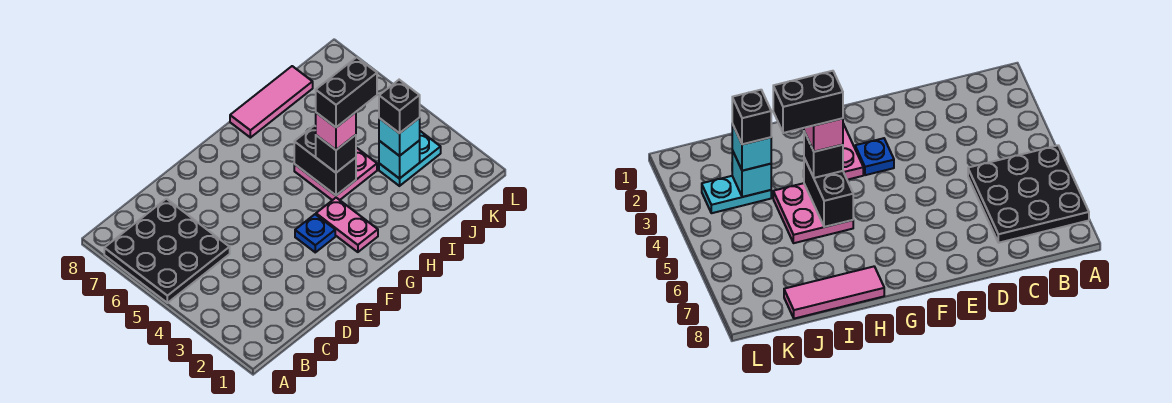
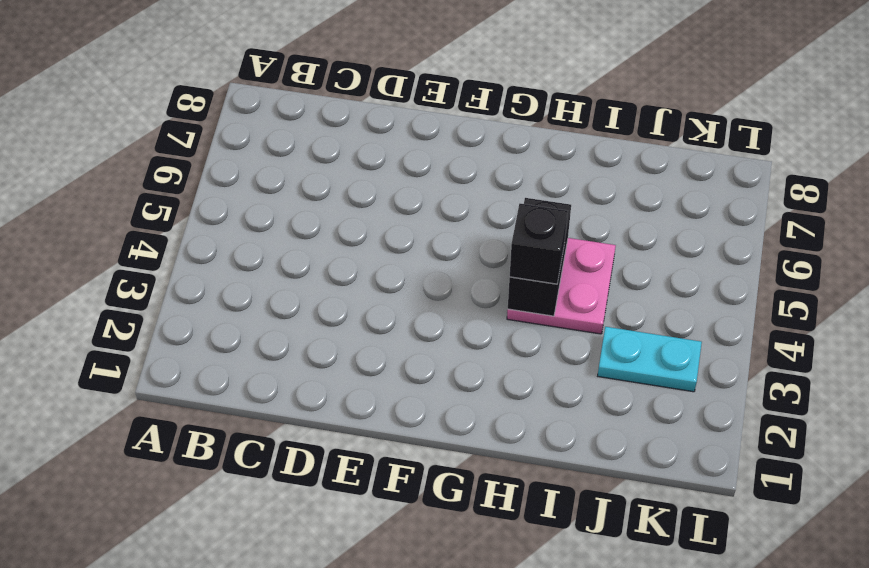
none -> black plate A5:C7 level 1
none -> blue plate F3 level 1
none -> pink plate G2:G3 level 1

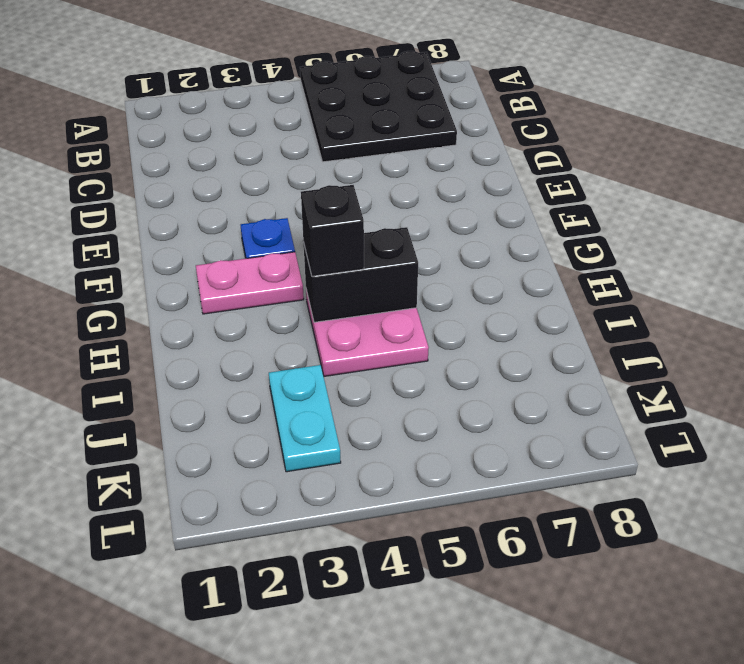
none -> pink tile H8:J8 level 1
none -> cyan brick J3 level 2
none -> cyan brick J3 level 3

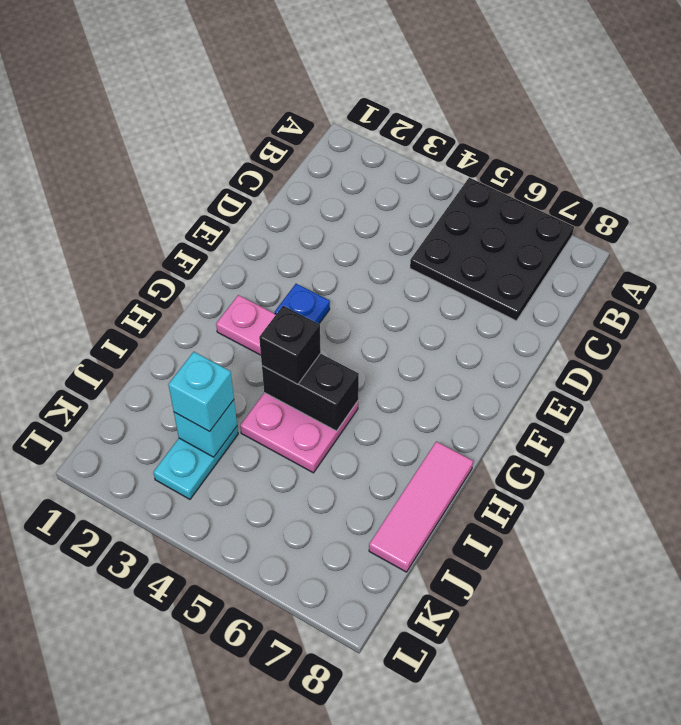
none -> pink brick H4 level 4
none -> black brick J3 level 4
none -> black brick H4:I4 level 5

